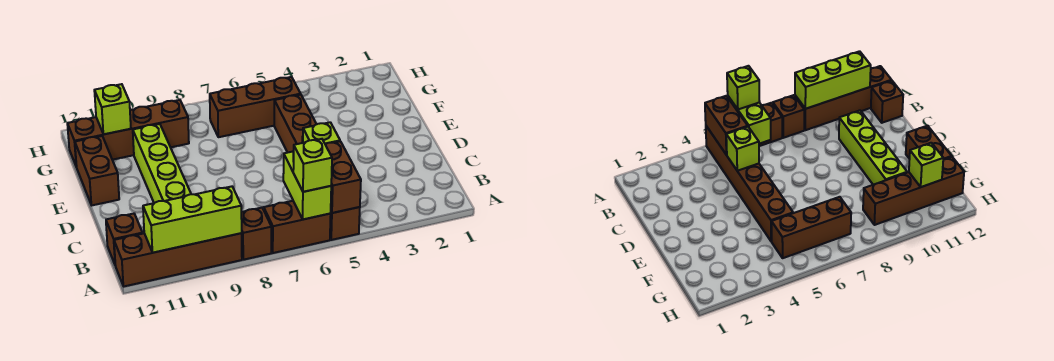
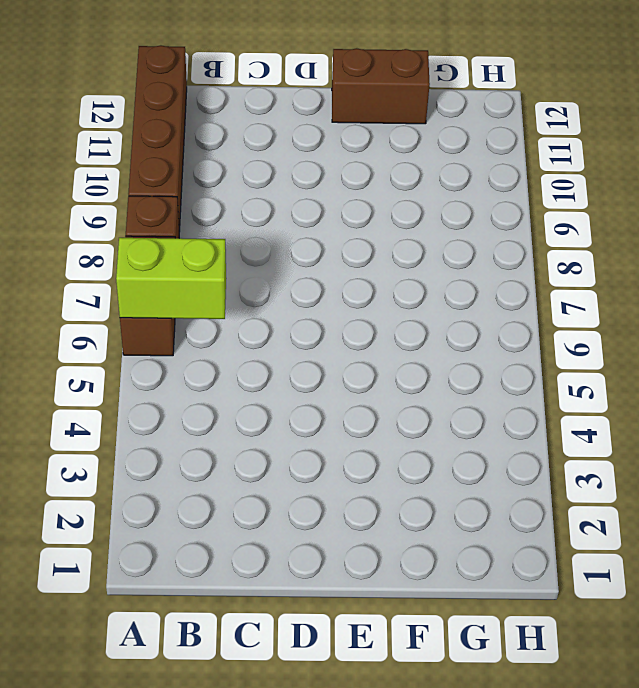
none -> brown brick A5:F5 level 1
none -> brown brick B12 level 1
none -> lime brick C10:F10 level 1

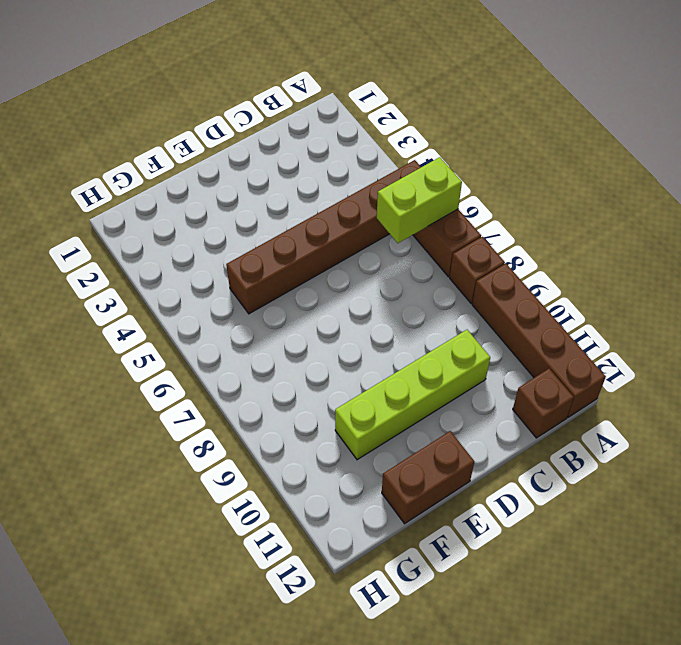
none -> brown brick G5:G7 level 1
none -> brown brick G9:G12 level 1
none -> brown brick A5:B5 level 2

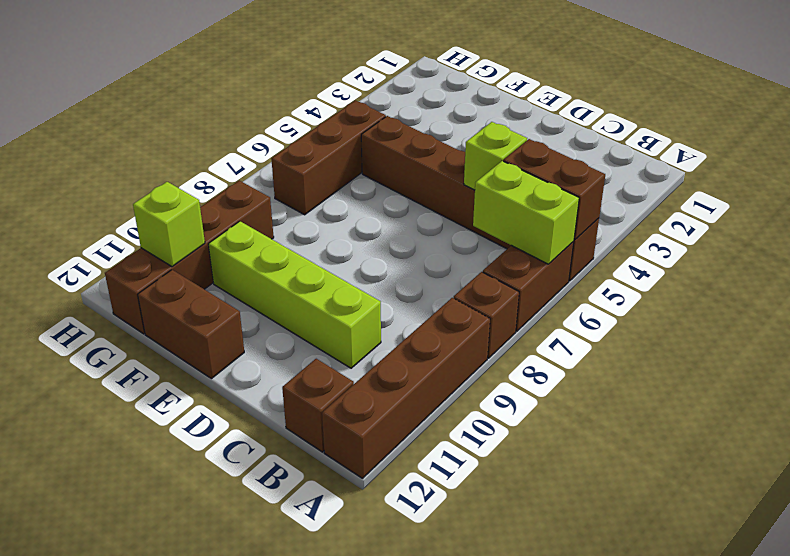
none -> lime brick A9:A11 level 2
none -> lime brick A6 level 3

